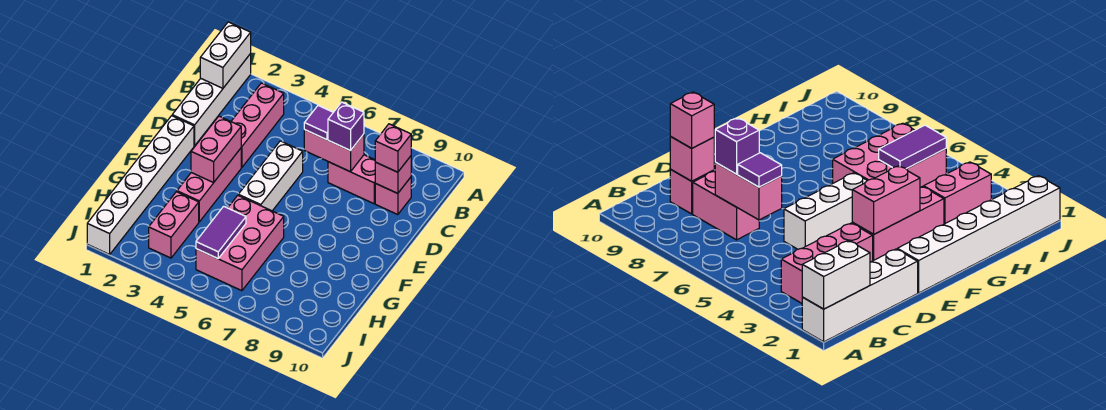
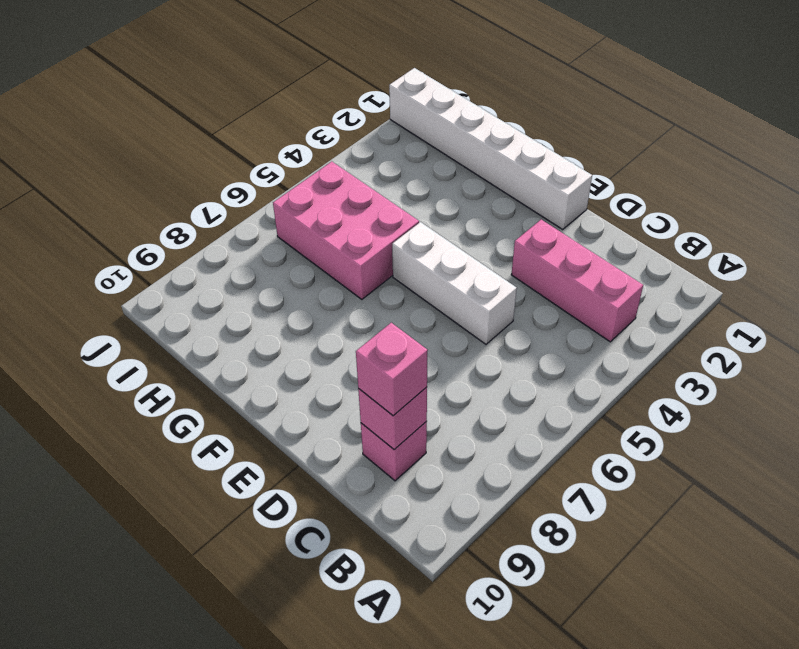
none -> white brick A1:D1 level 1
none -> pink brick C7:C8 level 1
none -> pink brick E3:G3 level 1

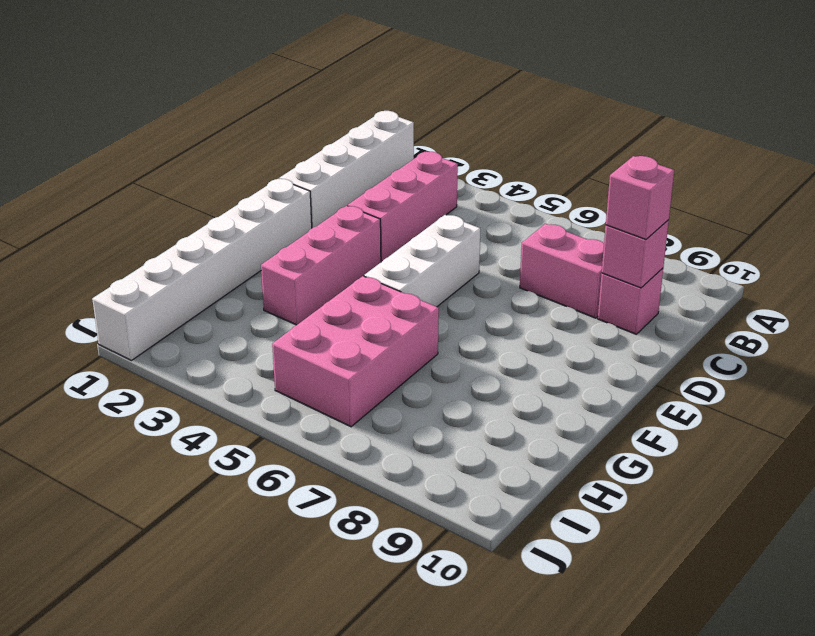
none -> pink brick H3:I3 level 1
none -> white brick A1:B1 level 2
none -> pink brick C6:C7 level 2

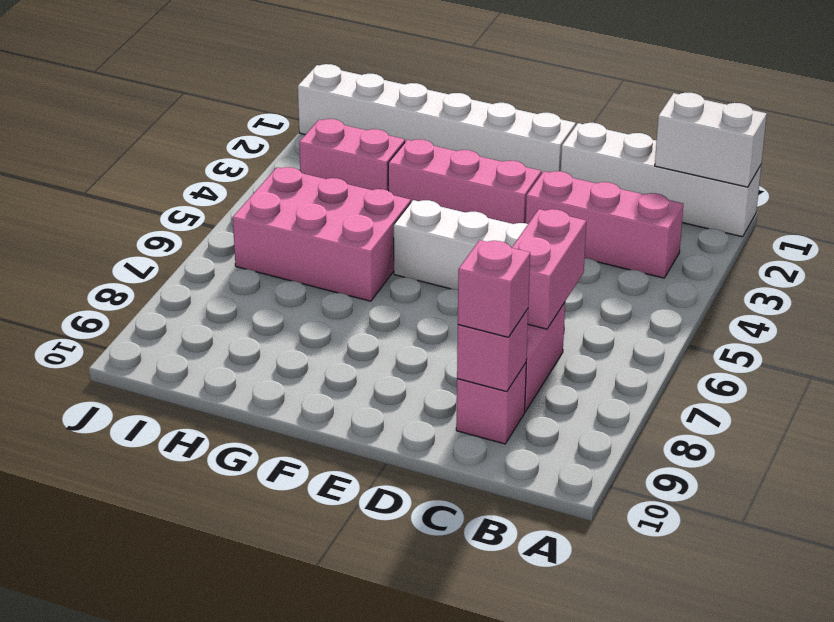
none -> pink brick E3:F3 level 2
none -> purple tile H5:I5 level 2
none -> purple tile C6 level 3

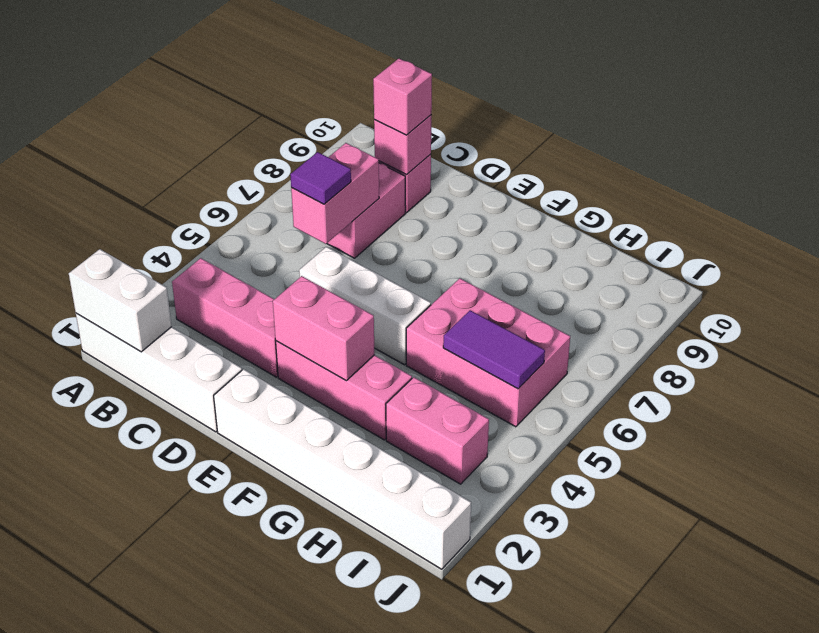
none -> purple brick C7 level 3

